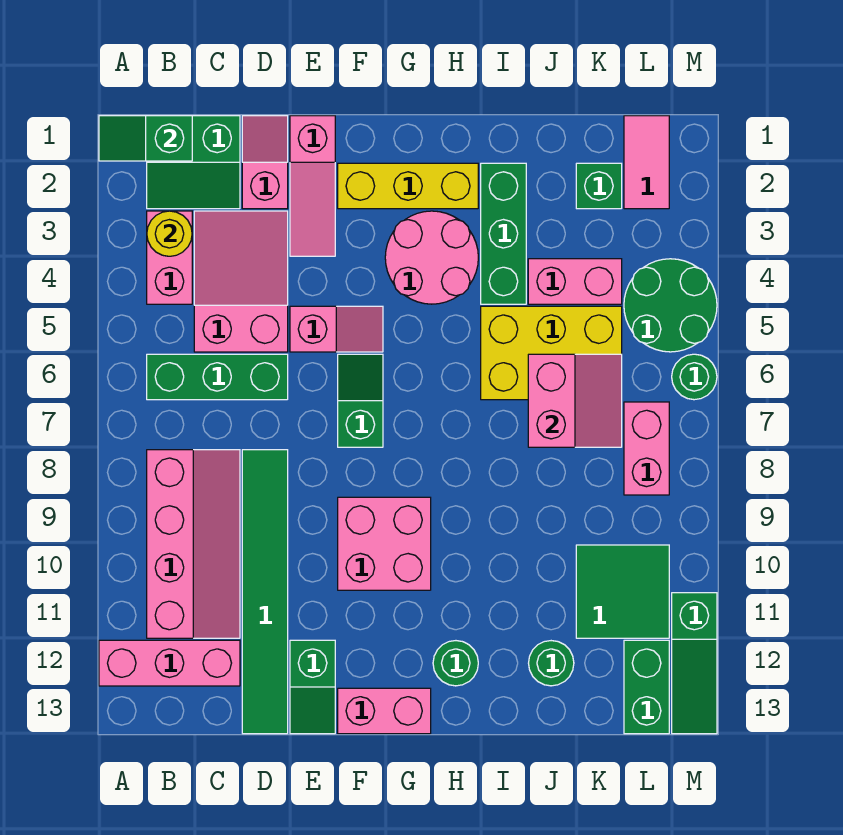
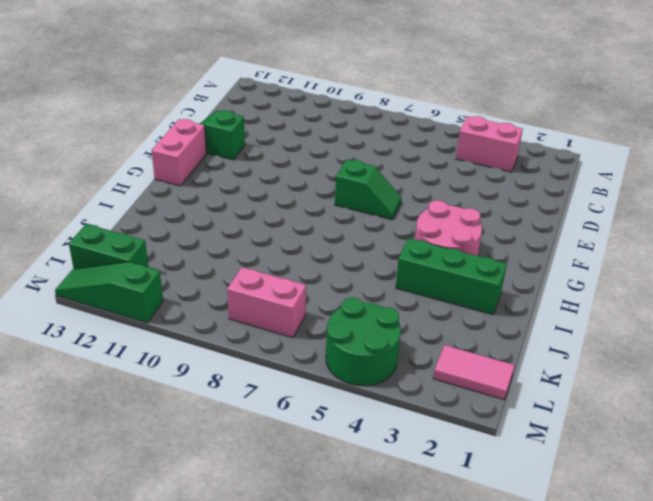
none -> pink brick A12:C12 level 1
none -> green slope B1:C2 level 1 top 1
none -> green brick B6:D6 level 1
none -> pink slope B8:C11 level 1 top B

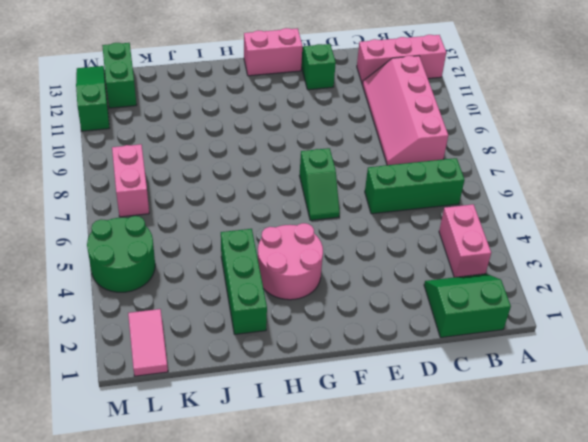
none -> pink slope C3:D5 level 1 top 5
none -> pink slope D1:D2 level 1 top 2
none -> green tile D8:D13 level 1
none -> pink slope E1:E3 level 1 top 1

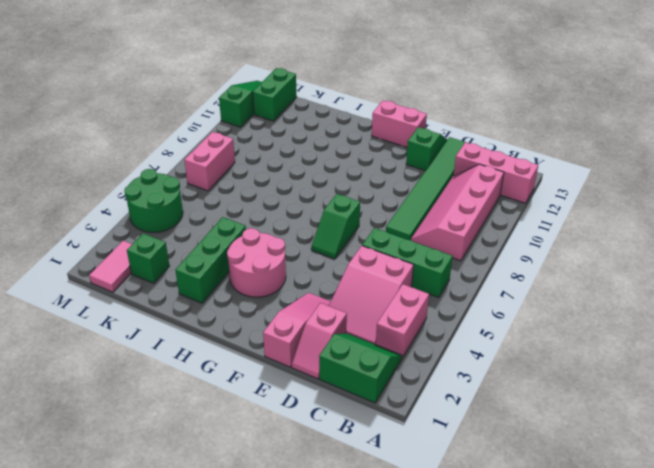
none -> pink slope E5:F5 level 1 top E
none -> yellow brick F2:H2 level 1
none -> pink brick F9:G10 level 1
none -> green round brick H12 level 1

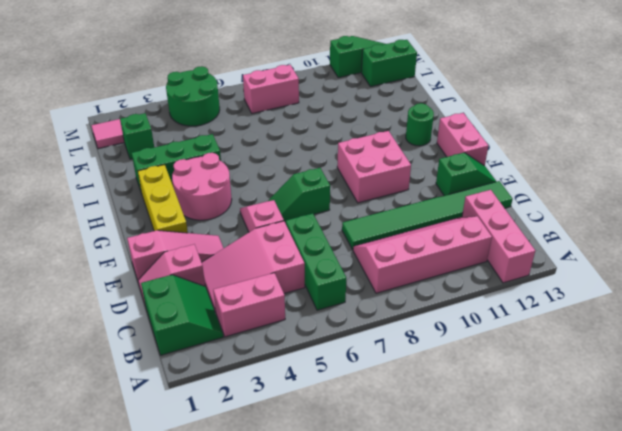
none -> yellow brick I5:K6 level 1
none -> pink brick J4:K4 level 1
none -> green round brick J12 level 1
none -> green tile K10:L11 level 1

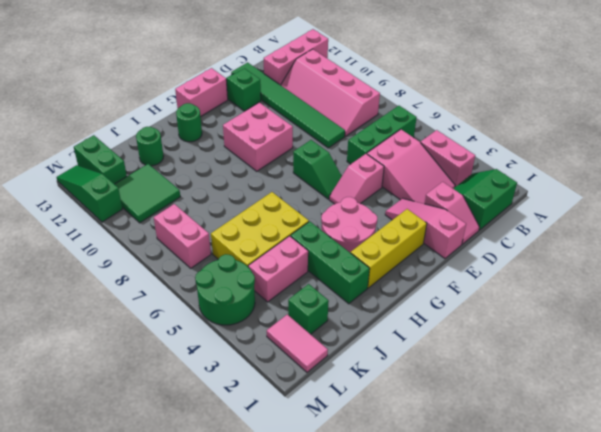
none -> green round brick M6 level 1
none -> green slope A1:B1 level 2 top B
none -> yellow round brick B3 level 2
none -> pink slope J6:K7 level 2 top J

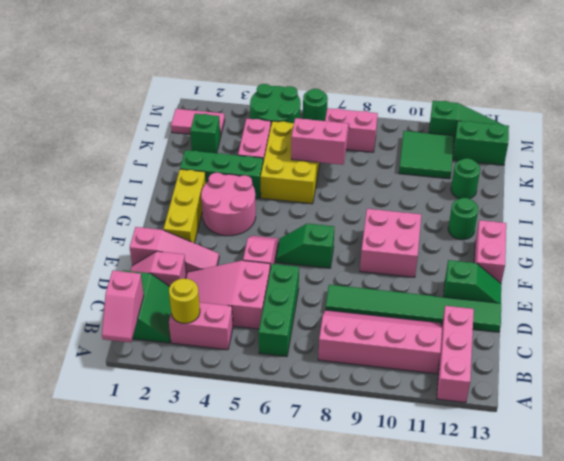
pink slope A1:B1 level 2 top B -> green slope A1:B1 level 2 top B

